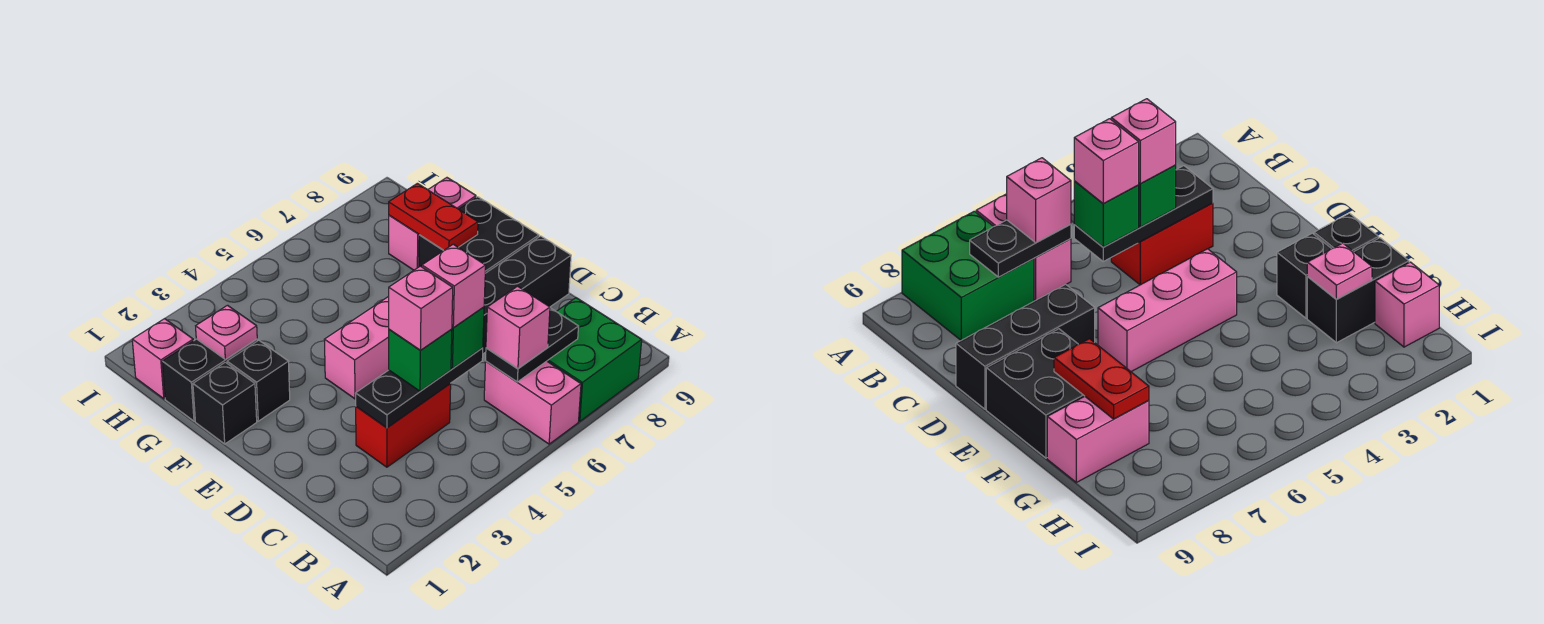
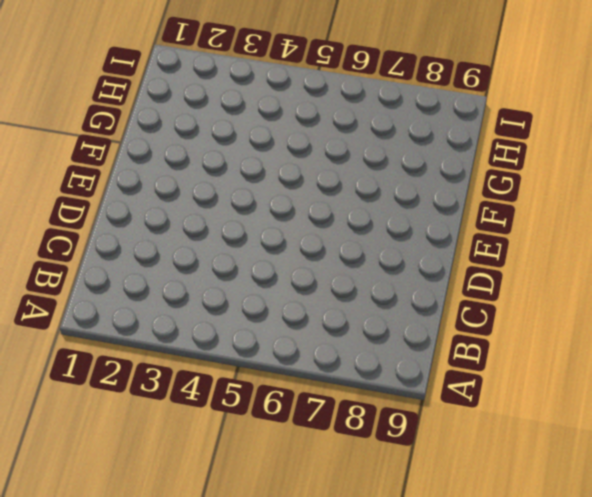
none -> pink brick A6:B6 level 1
none -> green brick A7:B8 level 1
none -> red brick C3:C4 level 1

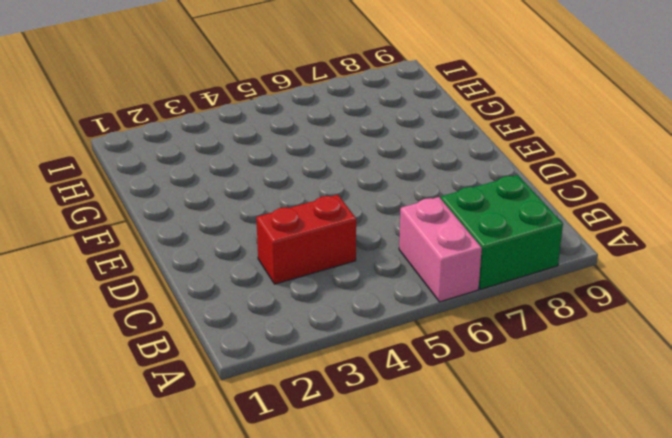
none -> black brick D7:D9 level 1
none -> pink brick E4:E6 level 1
none -> black brick E8:F9 level 1

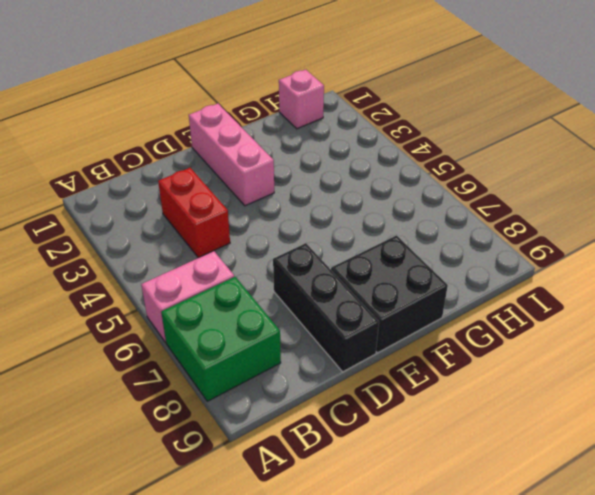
pink brick E1:E3 level 1 -> pink brick E4:E6 level 1
none -> black brick F1 level 1
none -> black brick F2 level 1
none -> black brick G1:G2 level 1

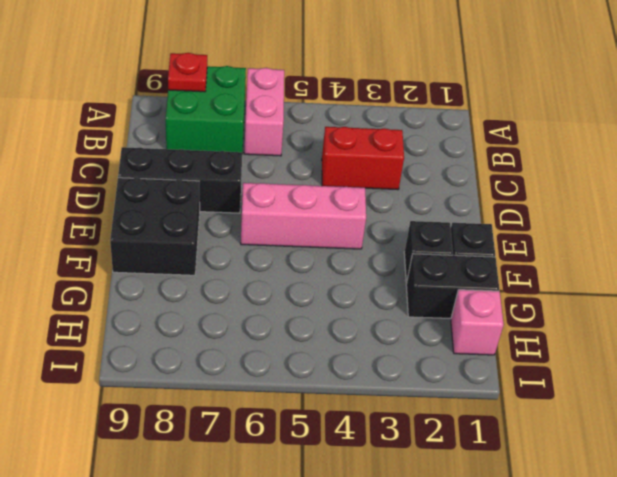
red plate A8 level 2 -> none
none -> pink brick G8:G9 level 1
none -> black plate B6:B7 level 2
none -> black plate C3:C5 level 2

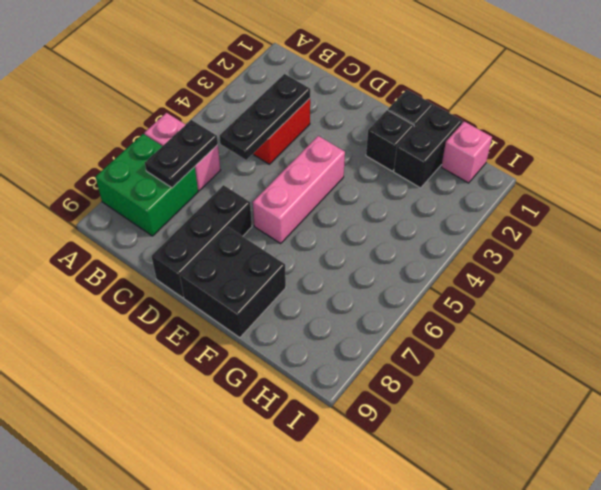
none -> pink brick G8:G9 level 1
none -> red plate F8:G8 level 2
none -> pink plate G2 level 2

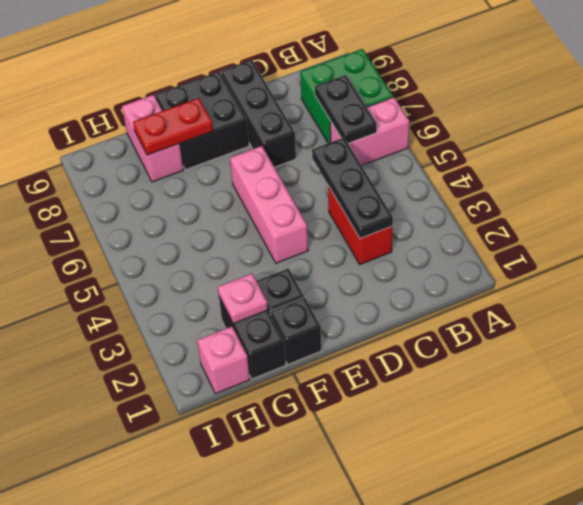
none -> pink brick B6 level 3
none -> green brick C4 level 3
none -> green brick C5 level 3

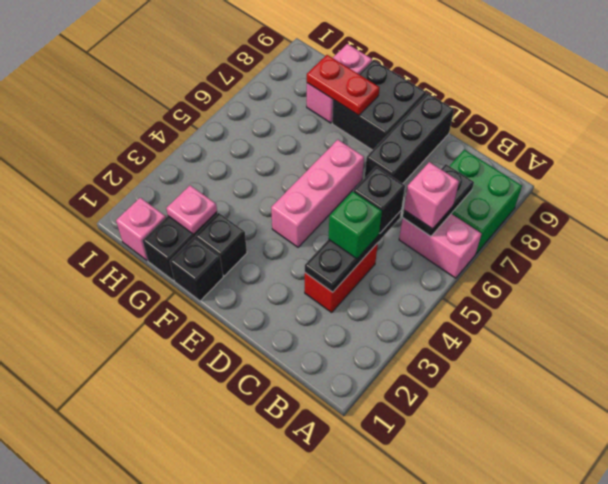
black brick C5 level 3 -> green brick C5 level 3
none -> pink brick C4 level 4
none -> pink brick C5 level 4

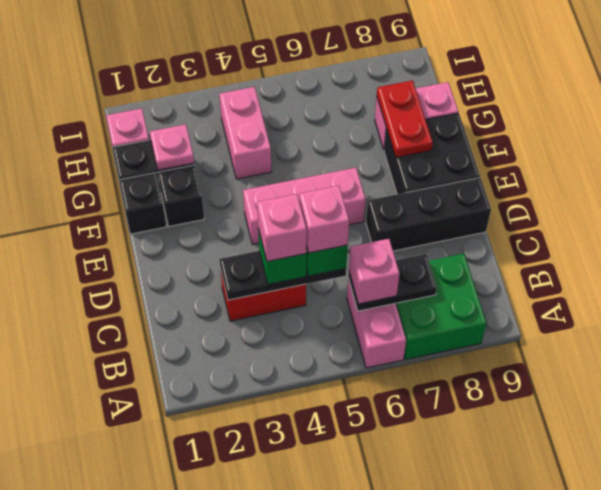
pink brick G4:H4 level 1 -> none

